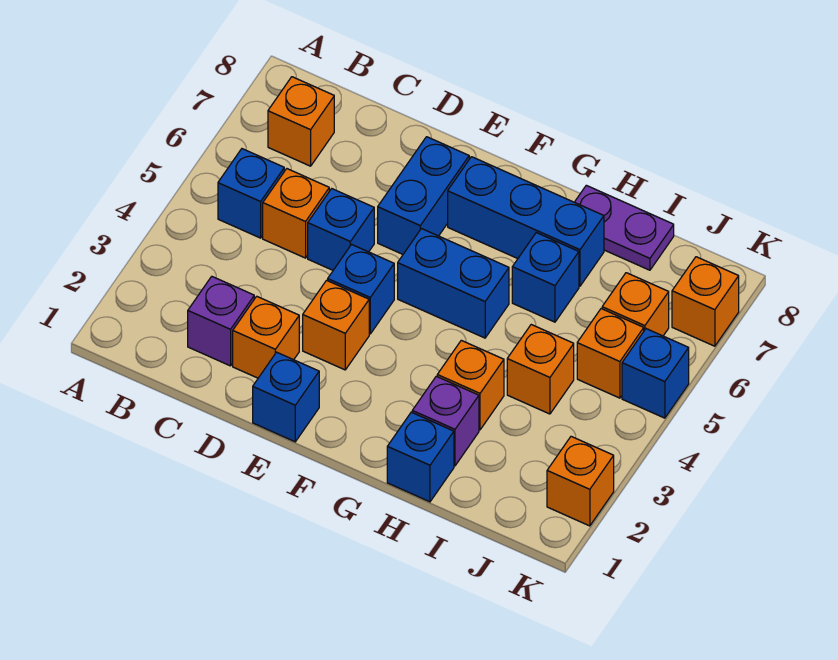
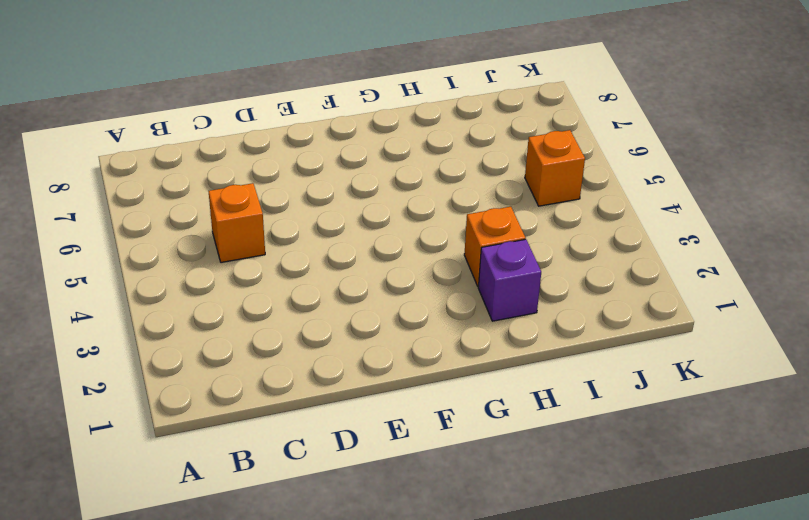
none -> blue brick B5 level 1
none -> orange brick B7 level 1
none -> purple brick C2 level 1

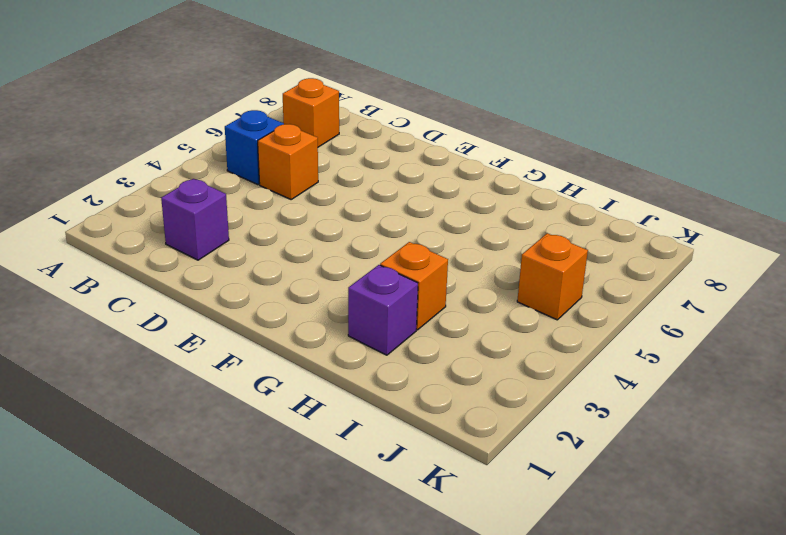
none -> orange brick D2 level 1
none -> blue brick D5 level 1
none -> blue brick E1 level 1

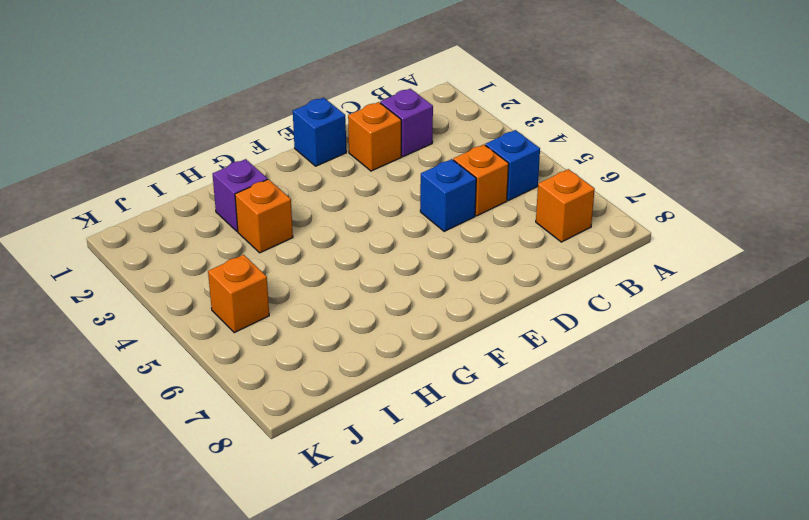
none -> orange brick E3 level 1
none -> blue brick E4 level 1
none -> blue brick E6:E7 level 1

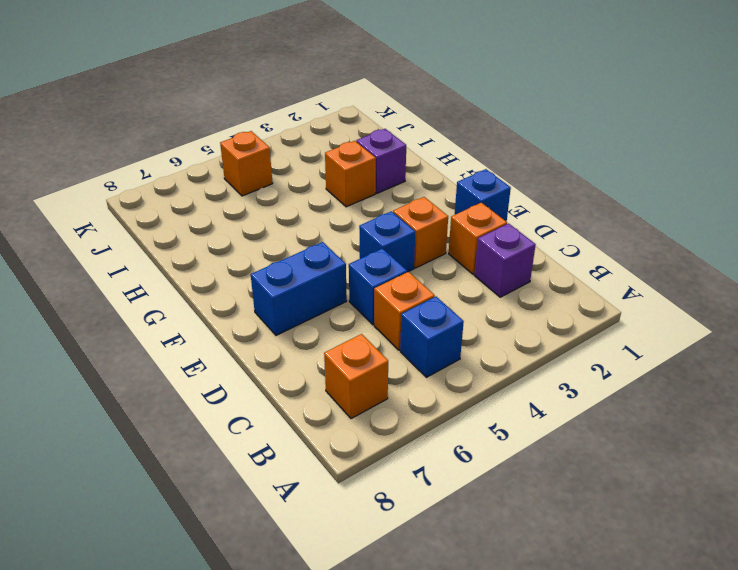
none -> blue brick F5:G5 level 1
none -> blue brick F7:H7 level 1
none -> blue brick H1 level 1

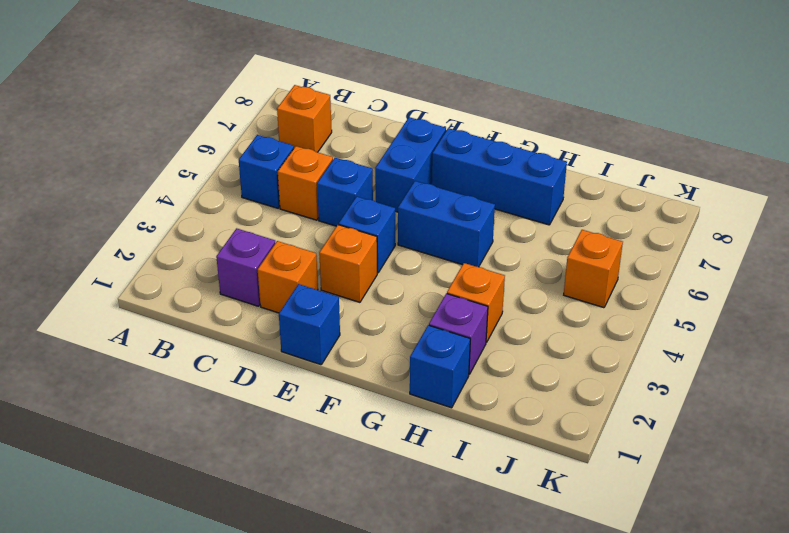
none -> blue brick H6 level 1
none -> purple plate H8:I8 level 1
none -> orange brick I4 level 1

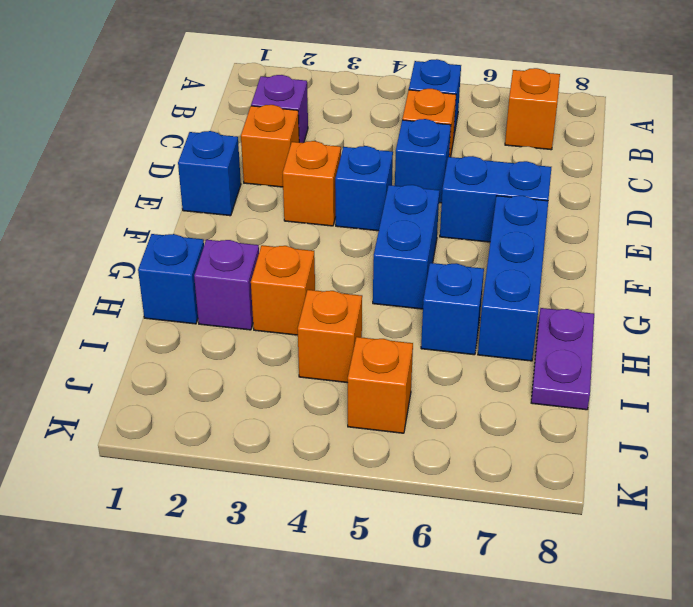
none -> orange brick J6 level 1
none -> orange brick K2 level 1
none -> blue brick K5 level 1

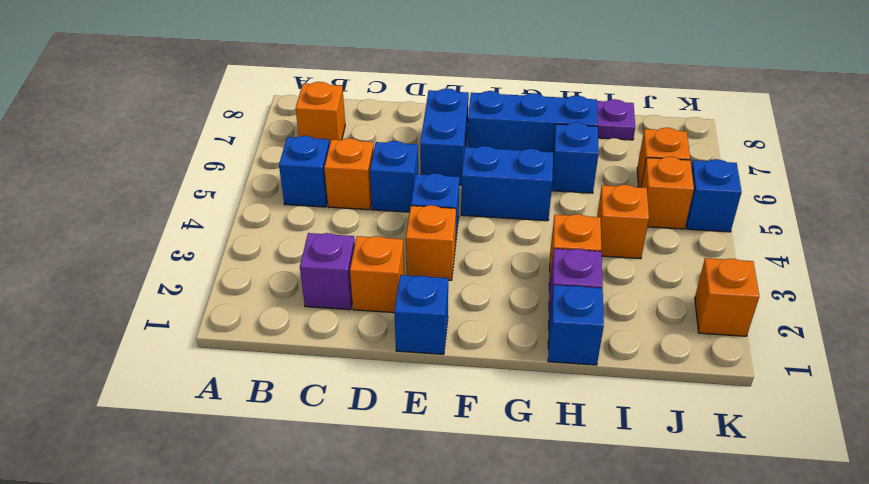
none -> orange brick K7 level 1

